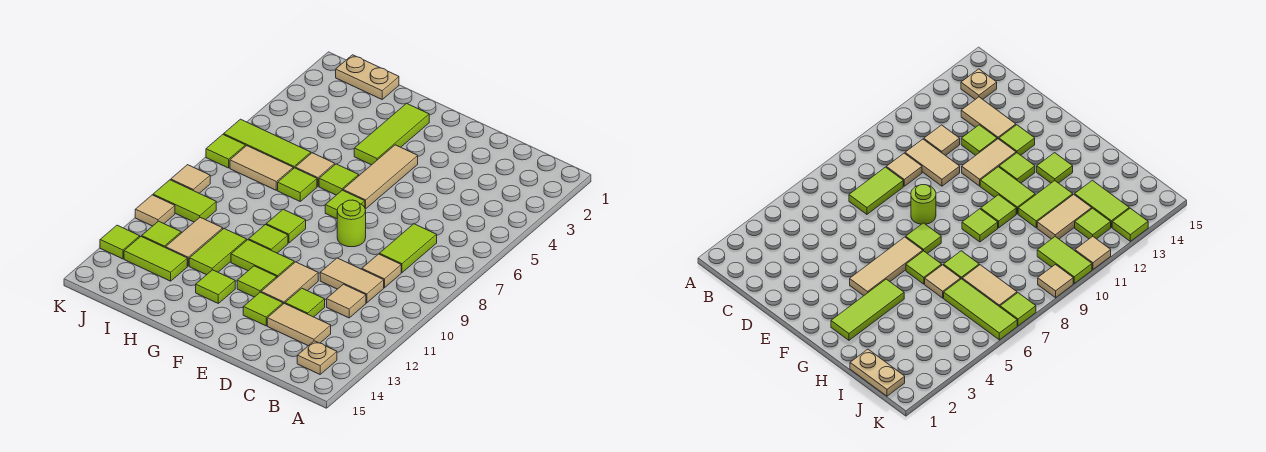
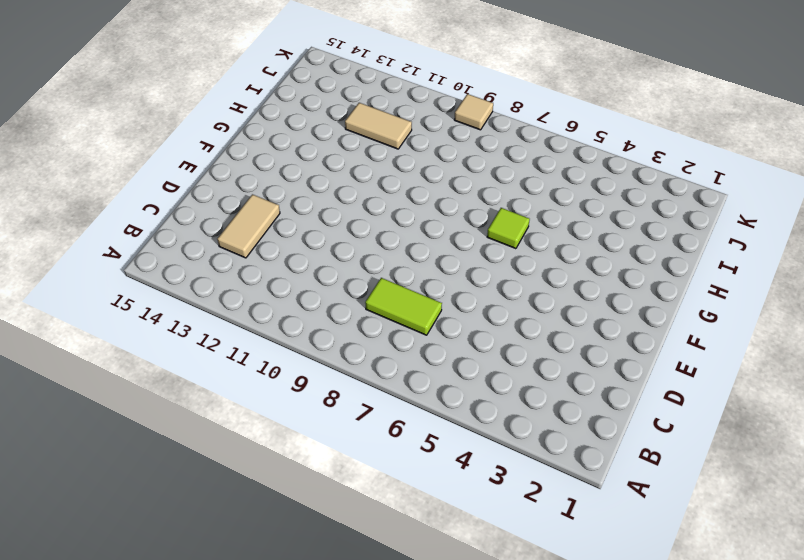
none -> tan plate B14 level 1
none -> tan tile C9 level 1
none -> tan tile C10:D10 level 1
none -> tan tile C11 level 1

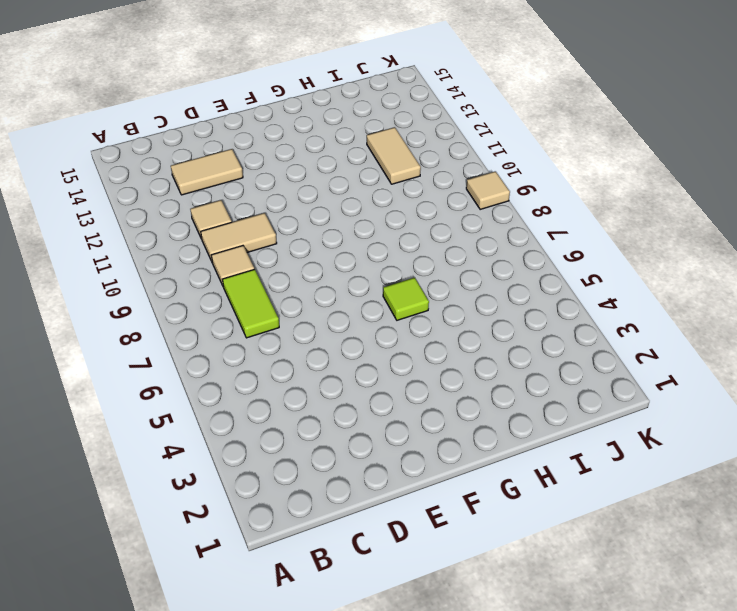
none -> tan plate B14 level 1
none -> lime tile D12 level 1
none -> lime round brick E8 level 1
none -> tan tile E11:E12 level 1

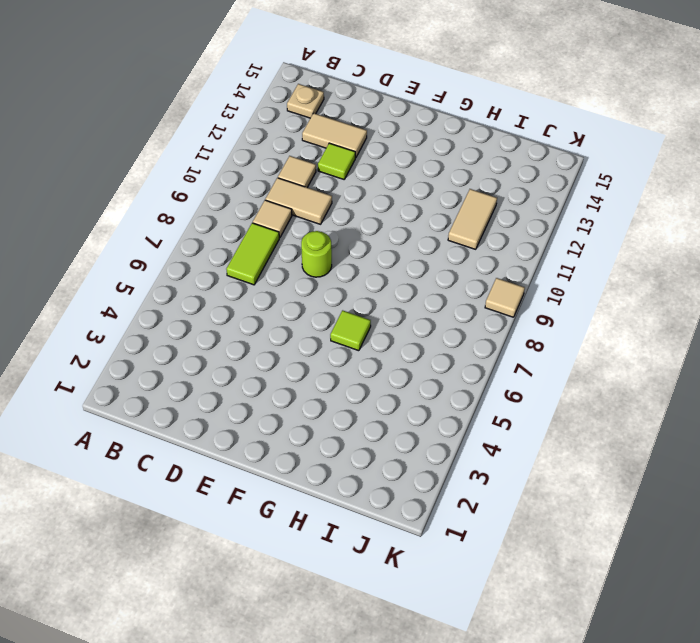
none -> tan tile E11:E12 level 1
none -> lime tile E13 level 1
none -> tan tile F4:F6 level 1
none -> lime tile F7 level 1

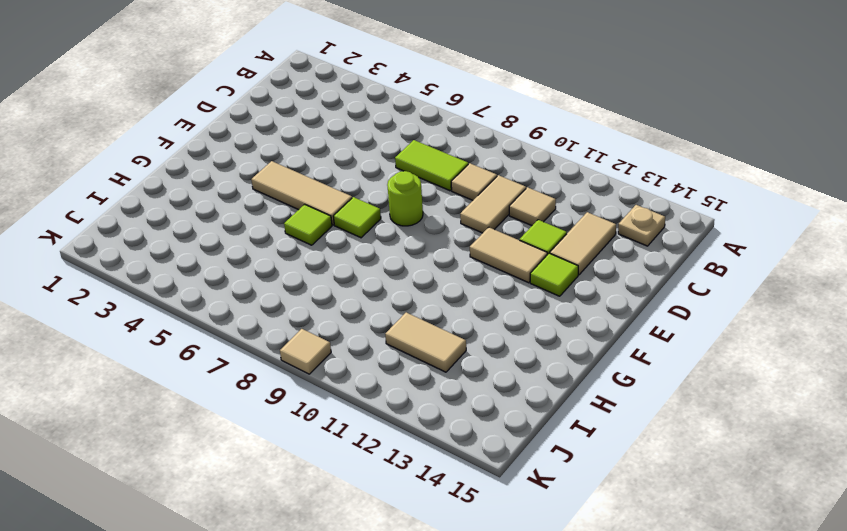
none -> lime tile F11:G11 level 1
none -> lime tile F12 level 1
none -> lime tile G2:G4 level 1
none -> lime tile G9 level 1

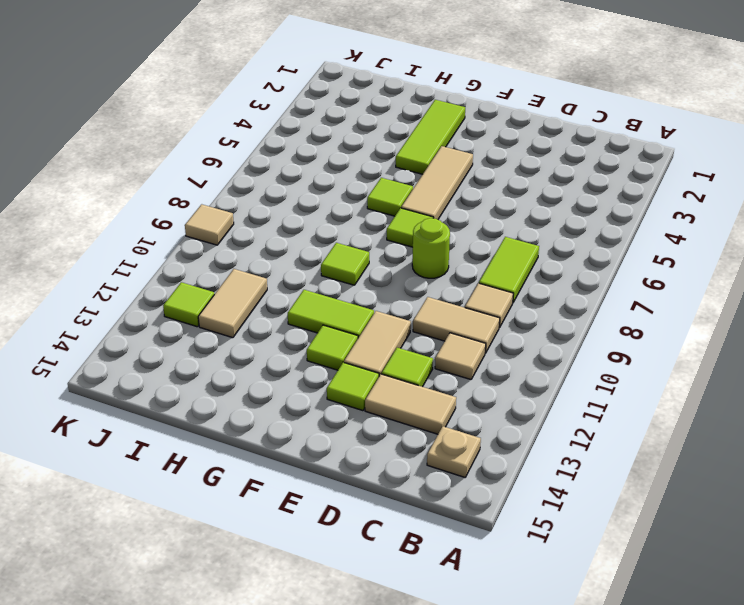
none -> lime tile G10 level 1
none -> lime tile G13 level 1
none -> tan tile H6 level 1
none -> lime tile H7 level 1

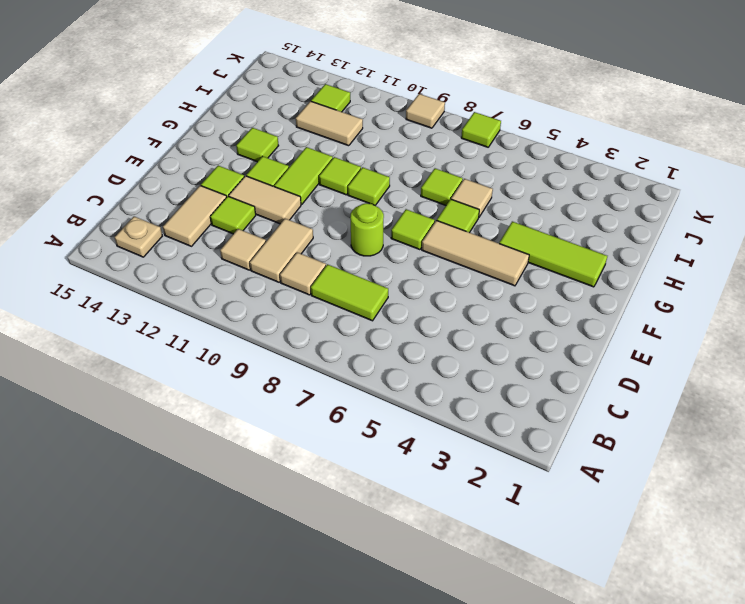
none -> lime tile H11:H12 level 1
none -> tan plate I1:J1 level 1
none -> lime tile I6:K6 level 1
none -> tan tile I7:J7 level 1

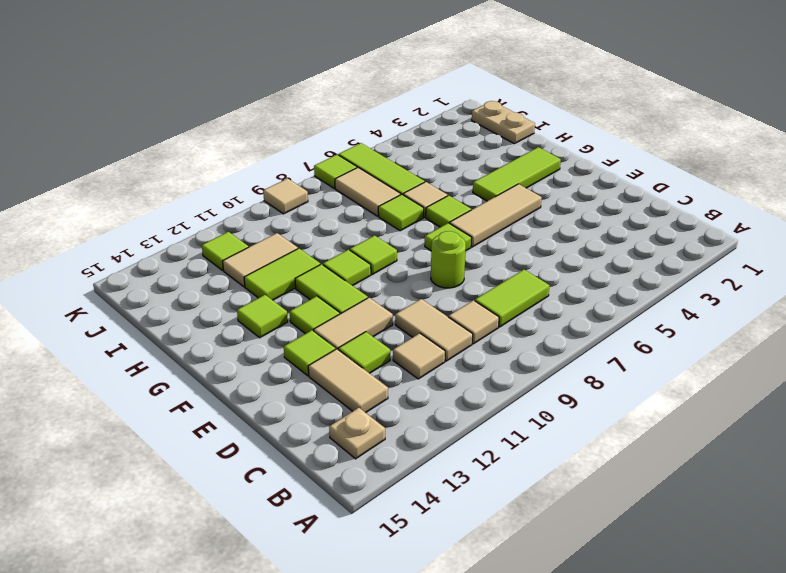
none -> lime tile I13:J13 level 1
none -> lime tile J10:K10 level 1
none -> tan tile K11 level 1
none -> lime tile K13 level 1

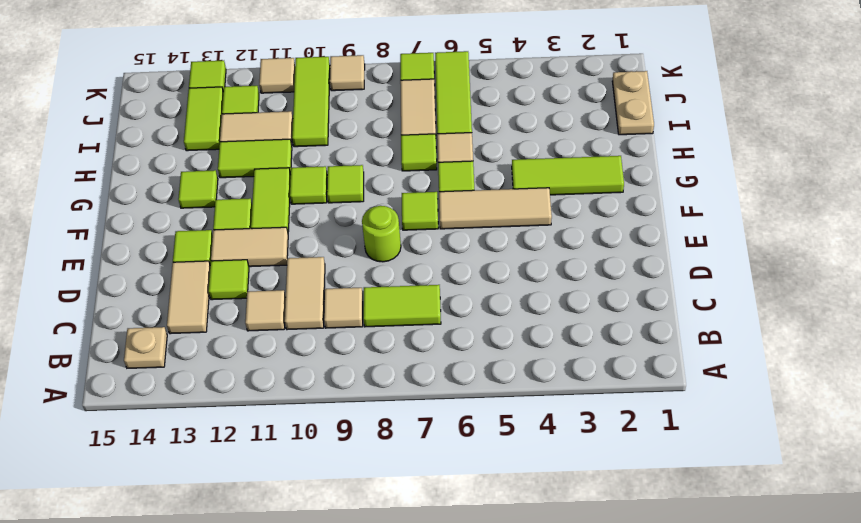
lime tile I10:K10 level 1 -> lime tile J10:K10 level 1

